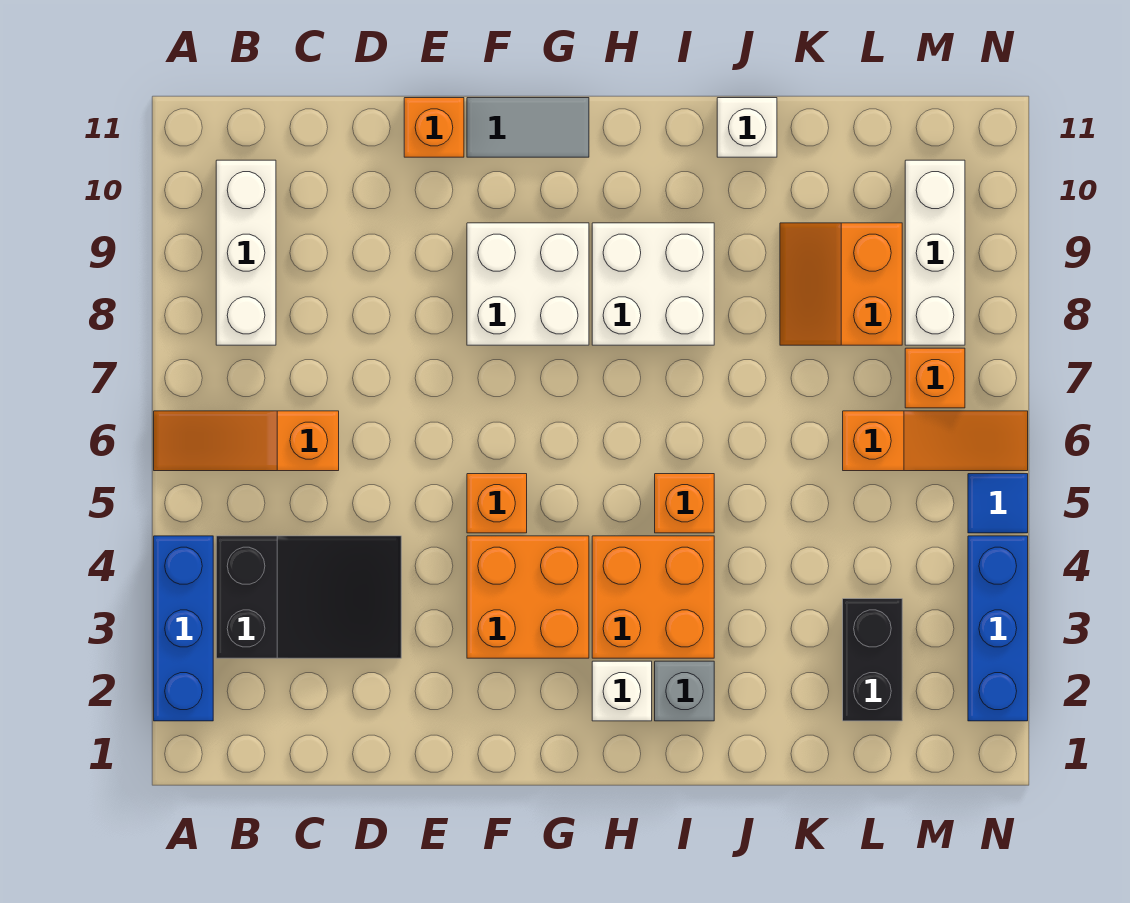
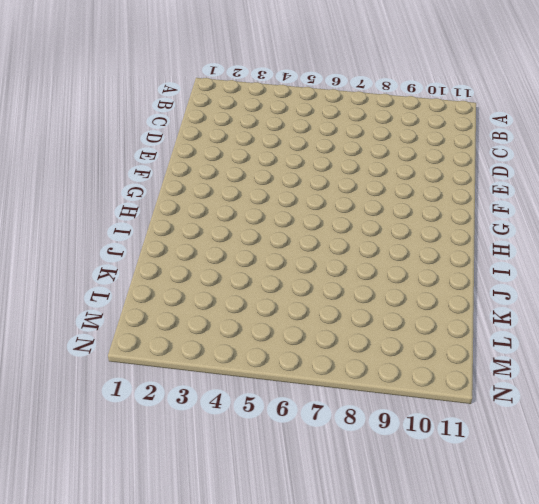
none -> blue brick A2:A4 level 1
none -> orange slope A6:C6 level 1 top C
none -> black slope B3:D4 level 1 top B

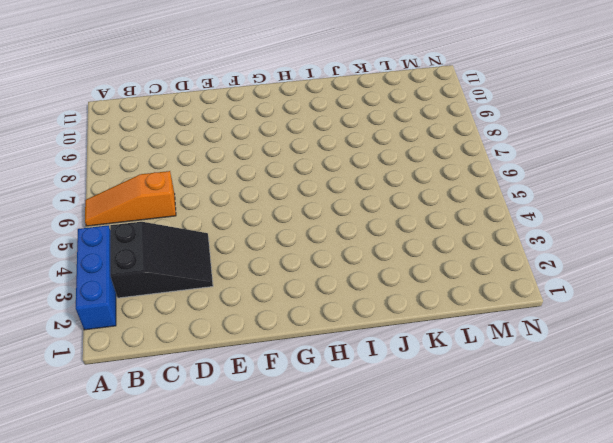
none -> white brick B8:B10 level 1
none -> orange brick E11 level 1
none -> orange brick F3:G4 level 1

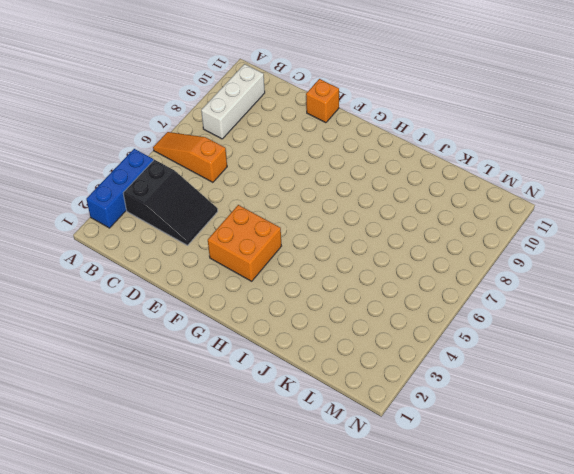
none -> orange brick F5 level 1
none -> white brick F8:G9 level 1
none -> grey tile F11:G11 level 1

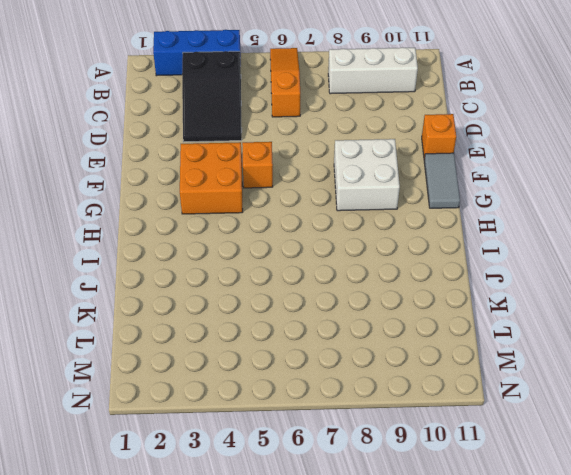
none -> white brick H2 level 1
none -> orange brick H3:I4 level 1
none -> white brick H8:I9 level 1

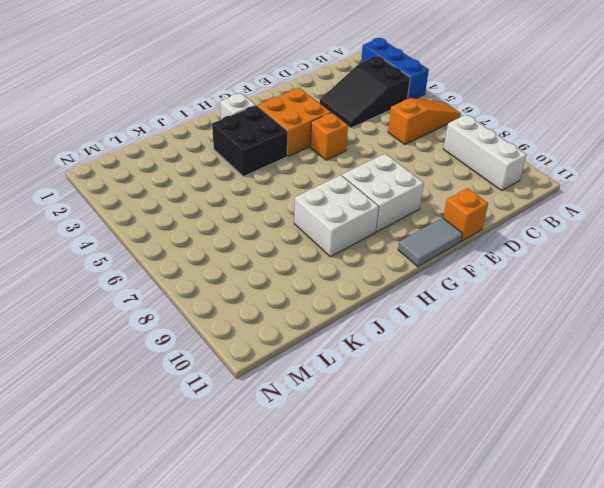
black brick H3:I4 level 1 -> orange brick H3:I4 level 1
none -> grey brick I2 level 1
none -> orange brick I5 level 1
none -> white brick J11 level 1

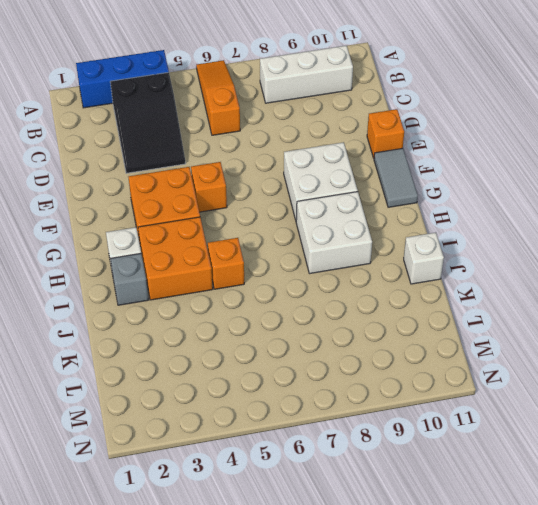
none -> orange slope K8:L9 level 1 top L
none -> black brick L2:L3 level 1
none -> orange slope L6:N6 level 1 top L

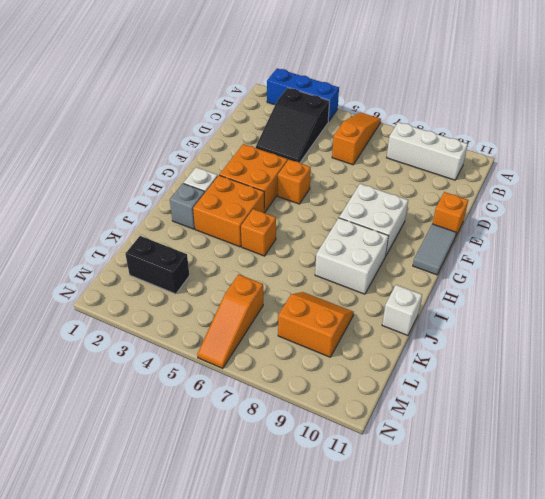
none -> orange brick M7 level 1
none -> white brick M8:M10 level 1
none -> blue brick N2:N4 level 1

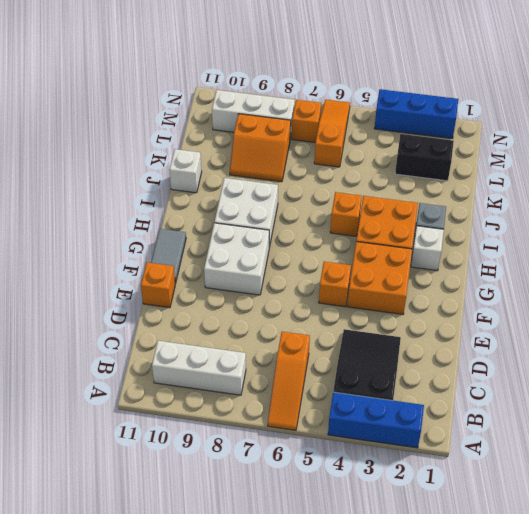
none -> blue tile N5 level 1

